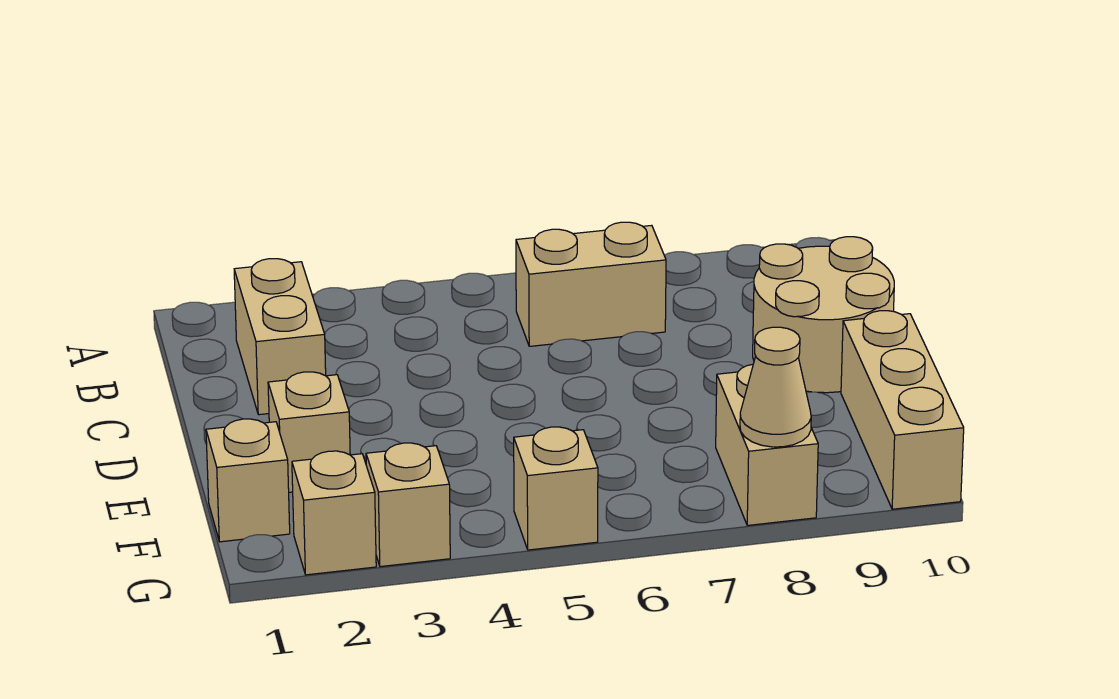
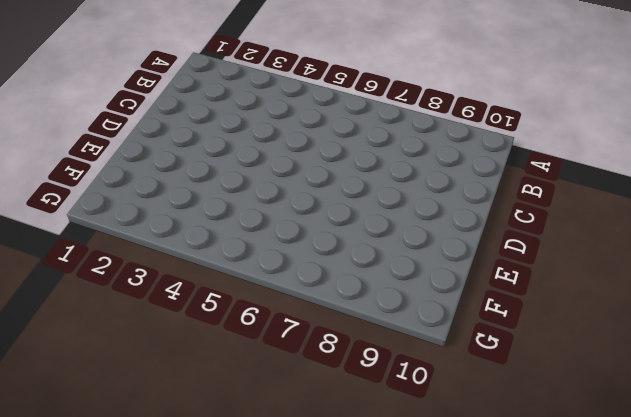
none -> tan brick B2:C2 level 1
none -> tan brick B6:B7 level 1

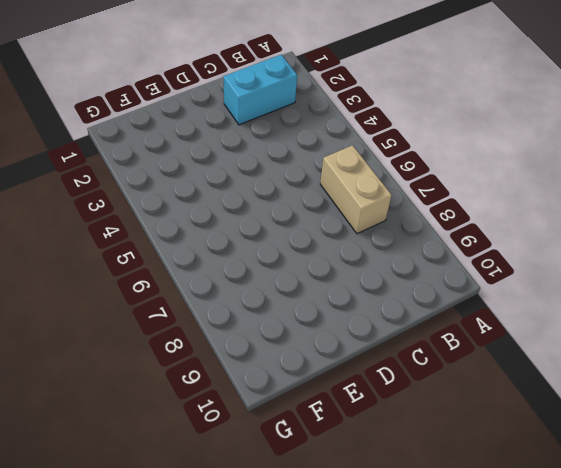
cyan brick B2:C2 level 1 -> tan brick B2:C2 level 1
none -> tan round brick C9:D10 level 1
none -> tan brick E2 level 1

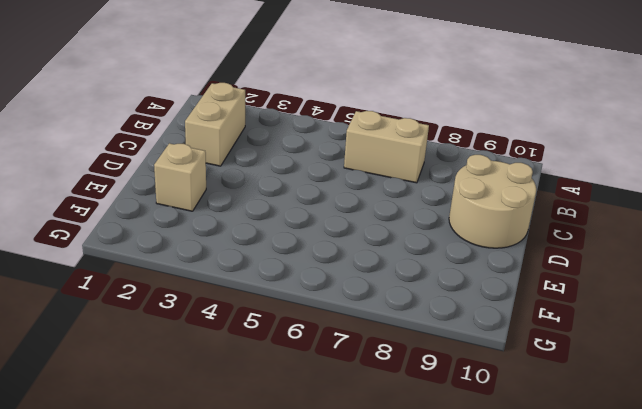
none -> tan brick E10:G10 level 1
none -> tan brick F1 level 1

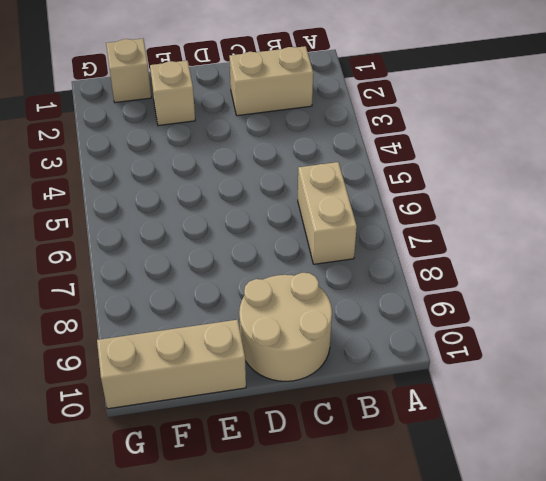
none -> tan brick F8:G8 level 1
none -> tan brick G2 level 1

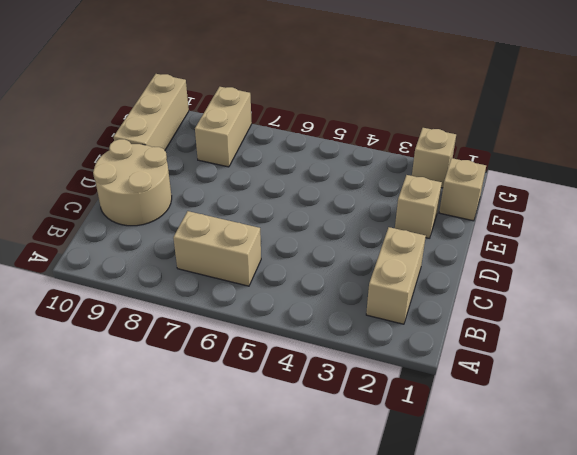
none -> tan brick G3 level 1
none -> tan brick G5 level 1

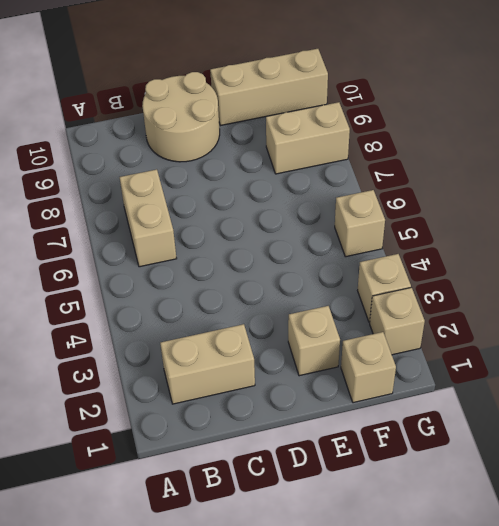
none -> tan cone G8 level 2

